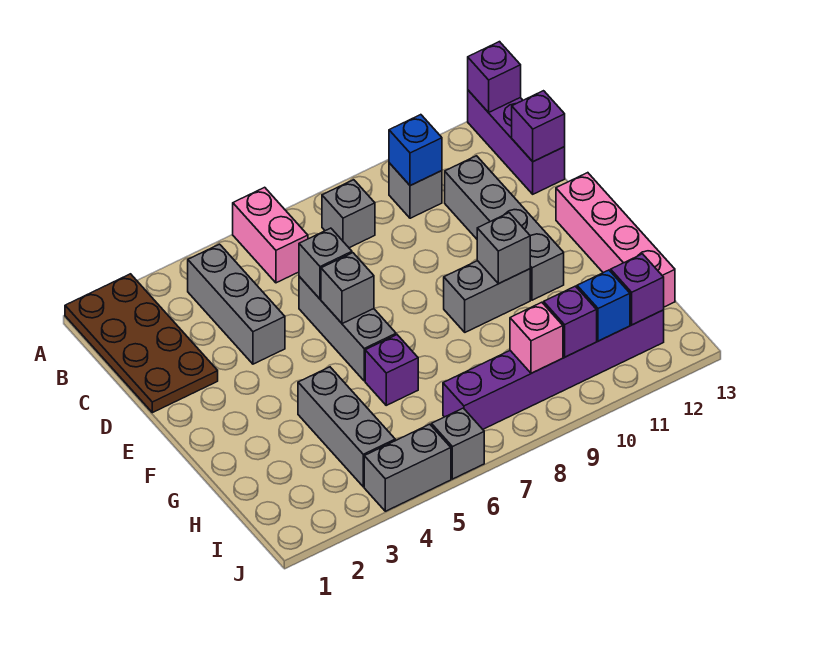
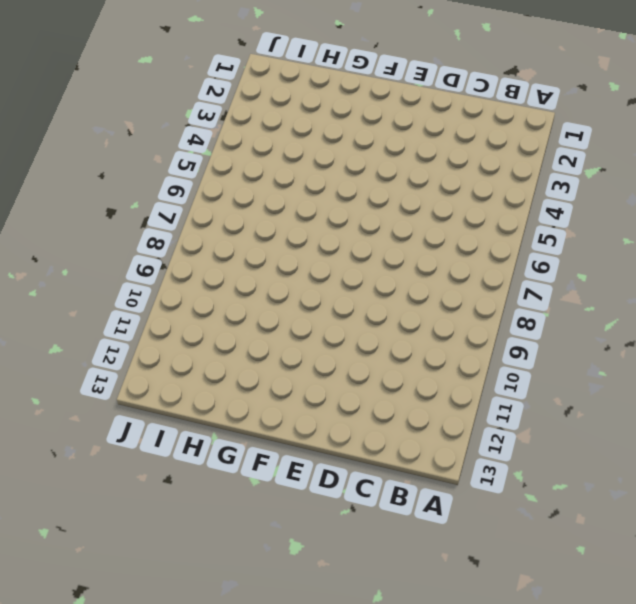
none -> brown plate A1:D2 level 1
none -> pink brick A6:B6 level 1
none -> purple brick A13:C13 level 1

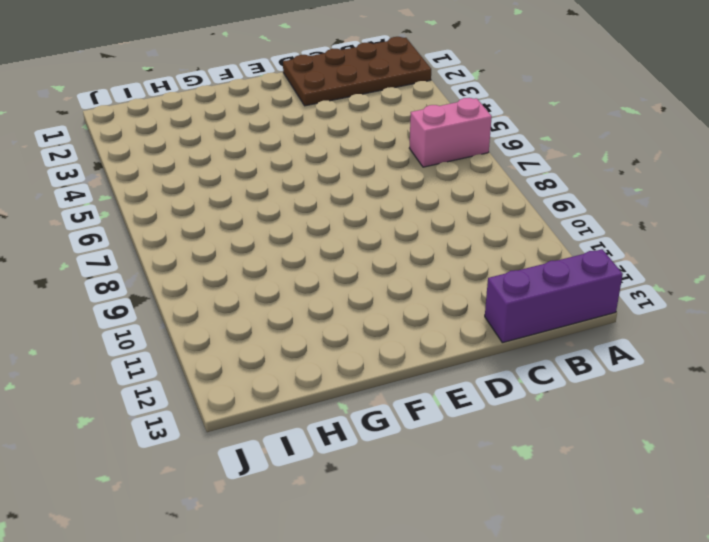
none -> grey brick B4:D4 level 1
none -> grey brick B8 level 1
none -> grey brick B10 level 1

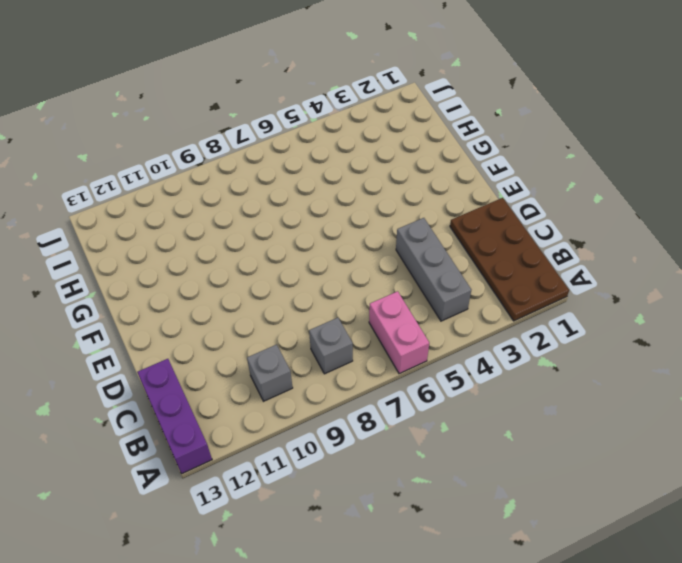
none -> grey brick C11:F11 level 1
none -> grey brick D6:F6 level 1
none -> pink brick E13:H13 level 1

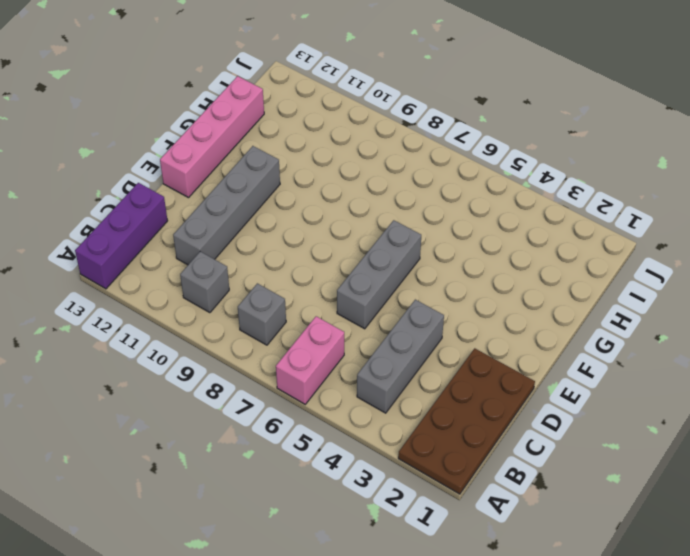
none -> grey brick F9:F10 level 1
none -> grey brick G4:I4 level 1
none -> purple brick G6 level 1

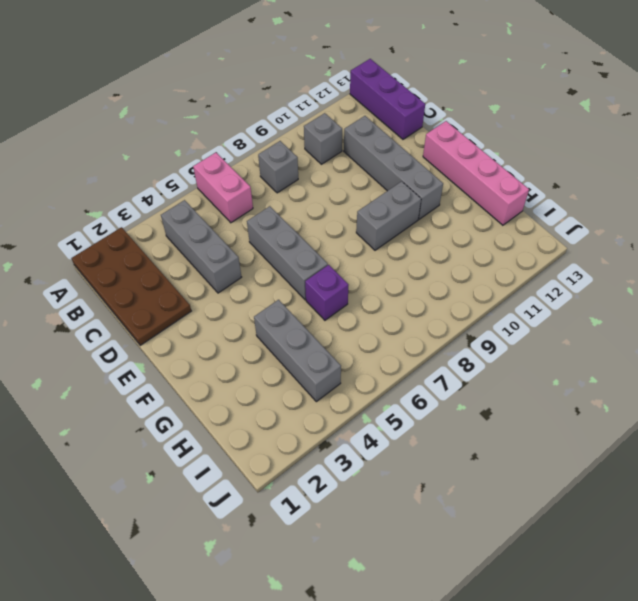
none -> purple brick I7:I12 level 1
none -> grey brick J4:J5 level 1
none -> grey brick J6 level 1

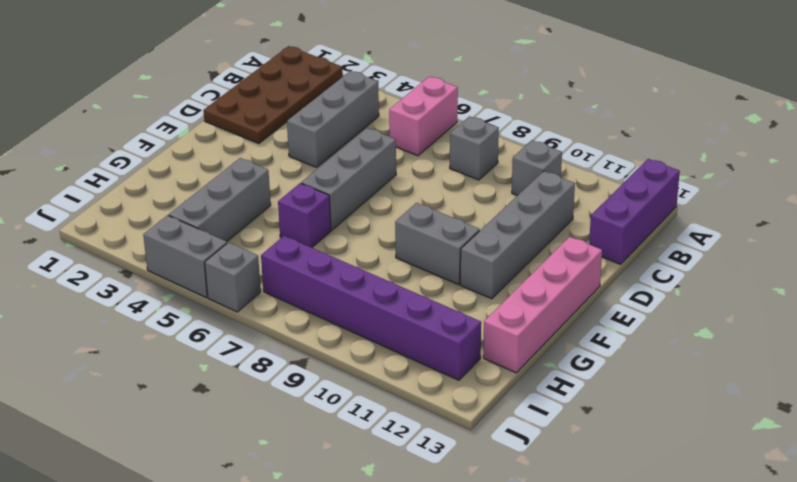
none -> purple brick A13 level 2
none -> blue brick B10 level 2
none -> purple brick C13 level 2

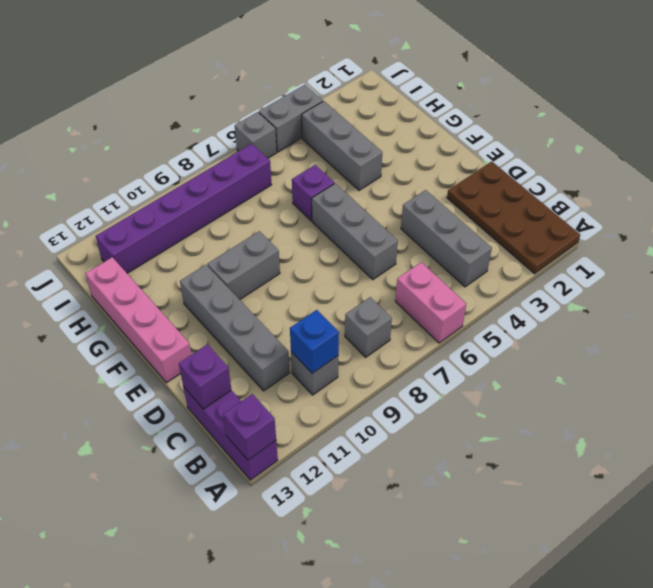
none -> grey brick D6 level 2
none -> grey brick E6 level 2
none -> grey brick F10 level 2

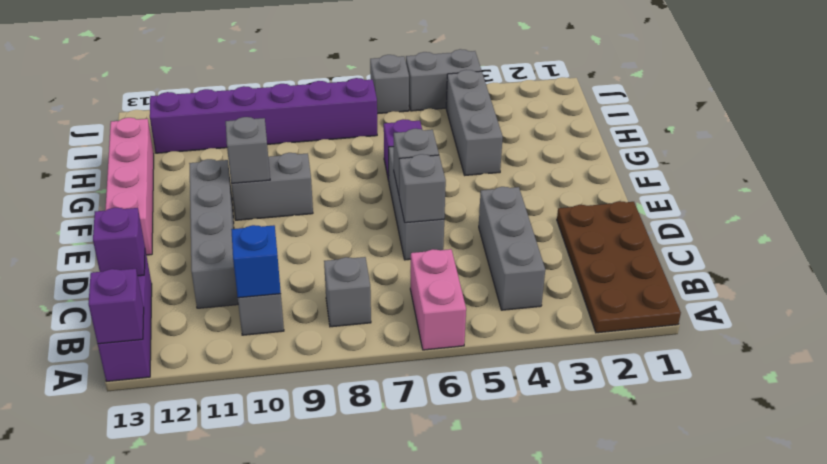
none -> pink brick I9 level 2
none -> purple brick I10 level 2
none -> blue brick I11 level 2

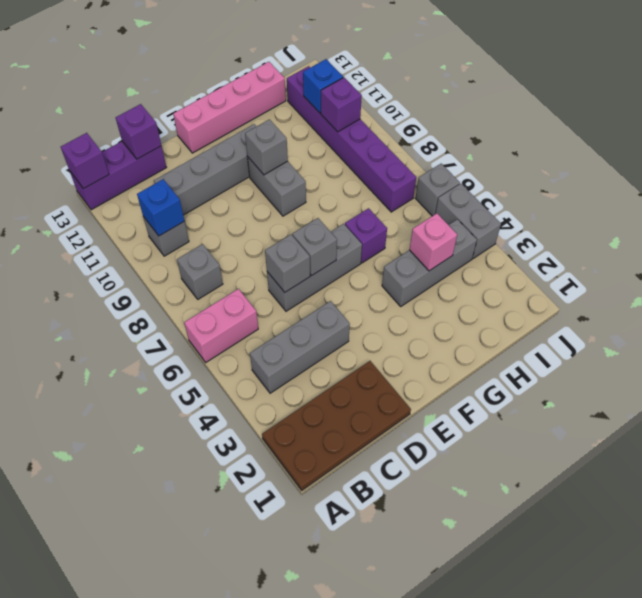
pink brick H4 level 2 -> pink brick I9 level 2
none -> purple brick I12 level 2

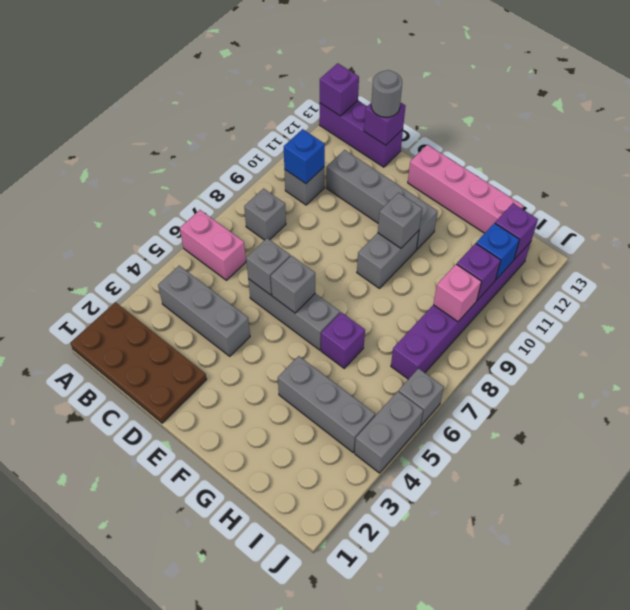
grey round brick C13 level 3 -> none

